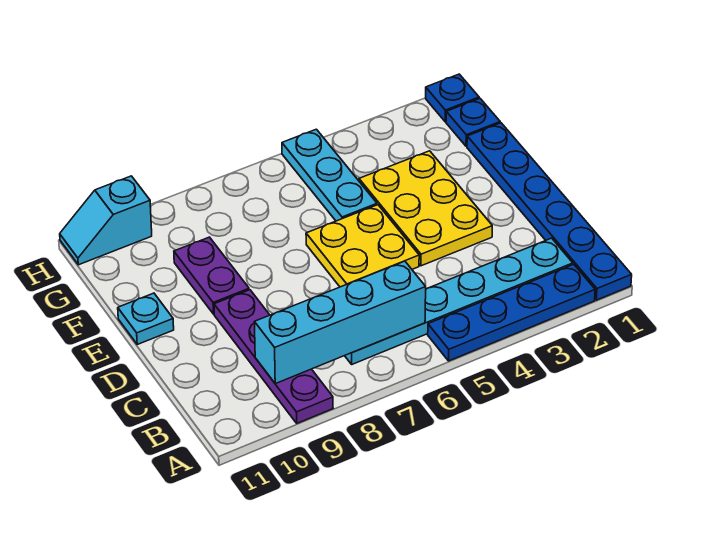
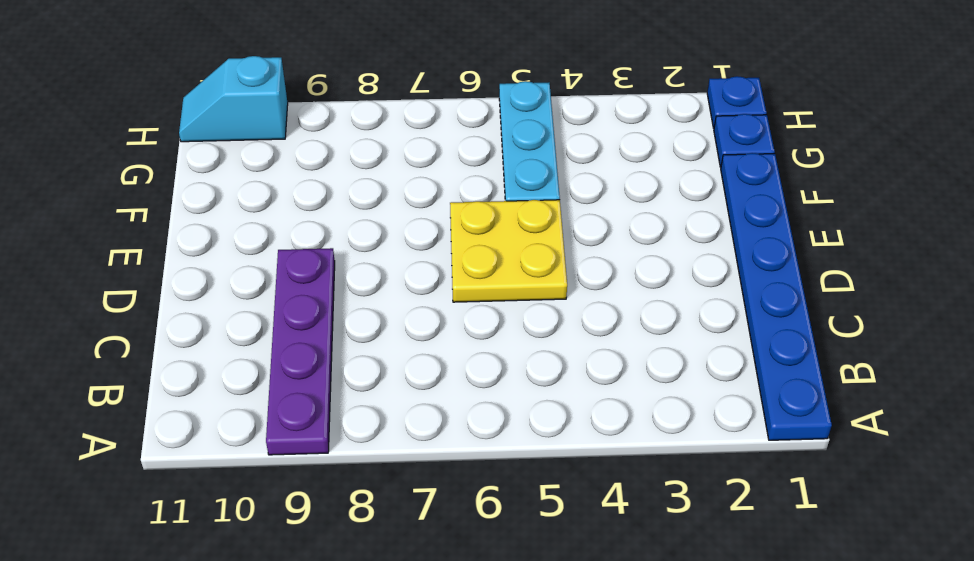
none -> blue plate A2:A5 level 1
none -> cyan plate B2:B7 level 1
none -> yellow plate D3:F4 level 1

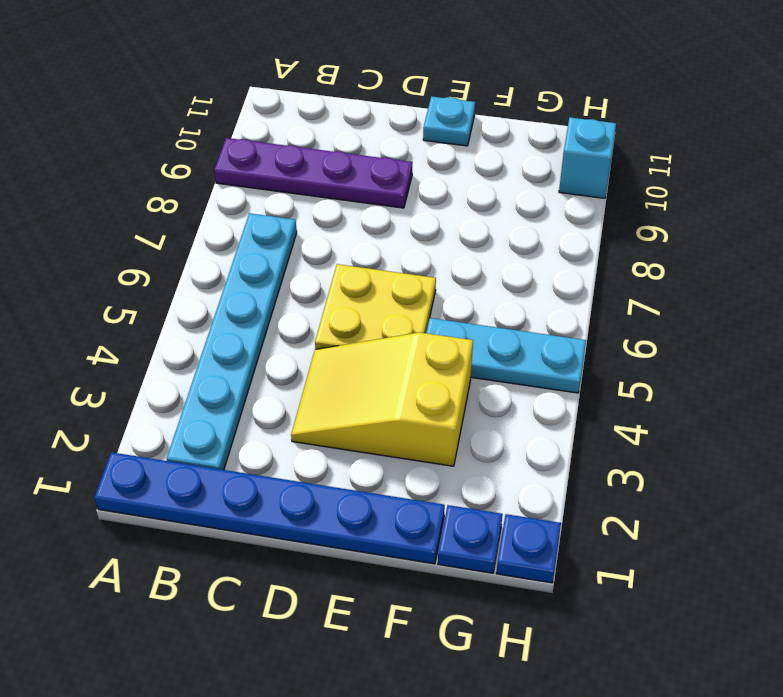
yellow slope D3:F4 level 1 top F -> yellow plate D3:F4 level 1
none -> blue plate A2:A5 level 1
none -> purple plate E9:F9 level 1
none -> cyan brick B6:B9 level 2

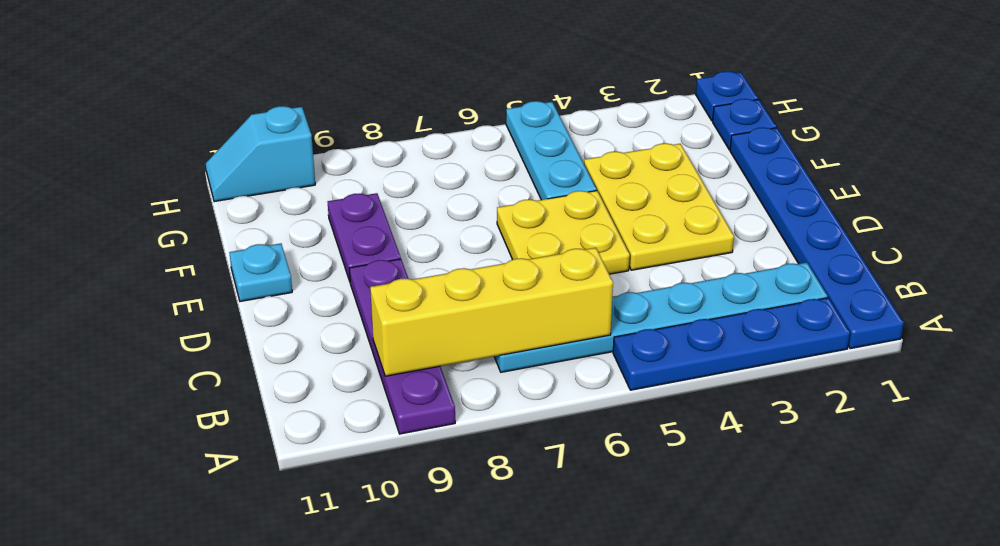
yellow brick B6:B9 level 2 -> cyan brick B6:B9 level 2

